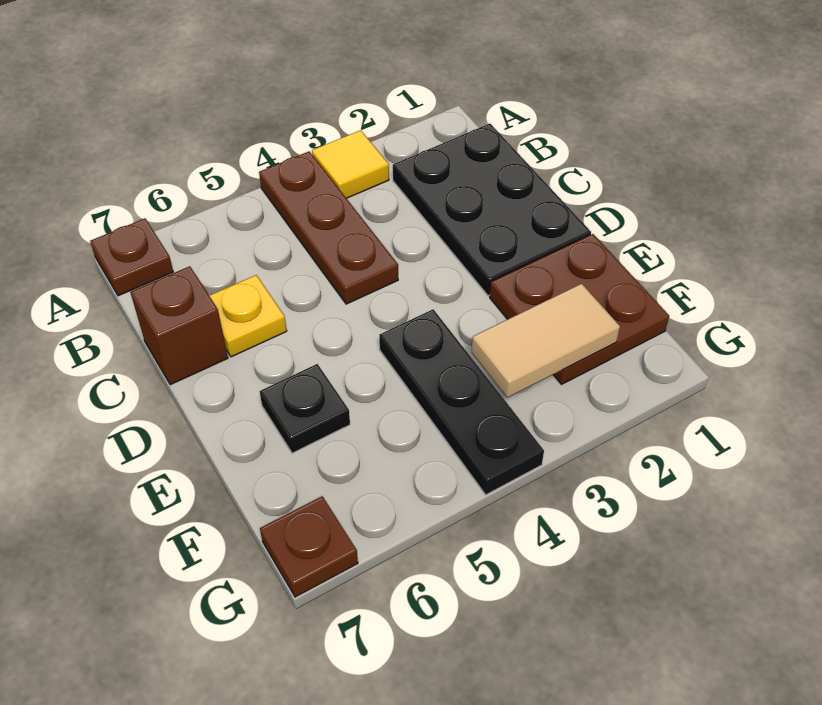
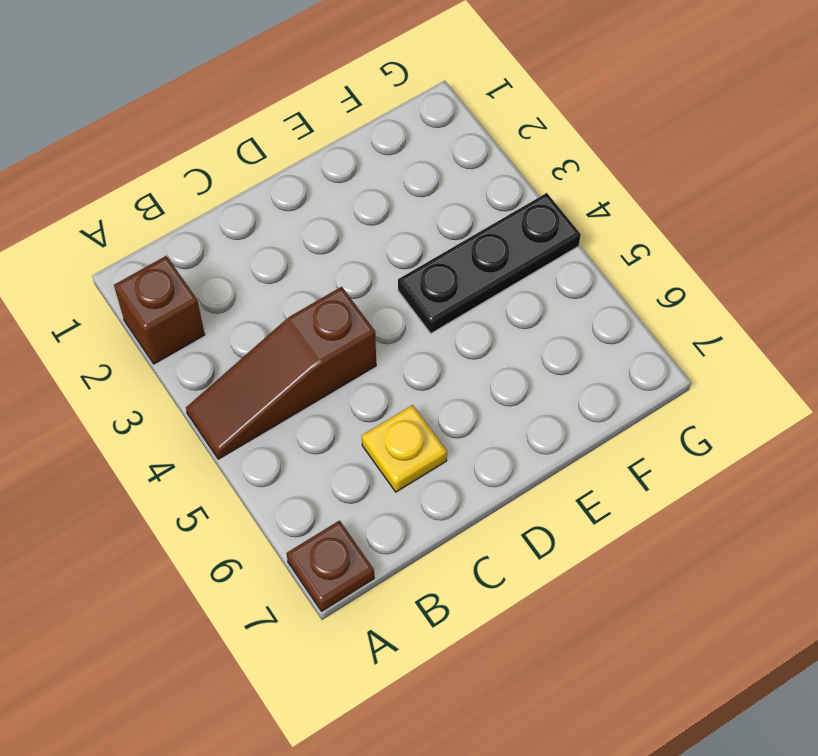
brown brick A2 level 1 -> brown brick C7 level 1
brown slope A4:C4 level 1 top C -> brown plate A4:C4 level 1
none -> yellow tile A3 level 1
none -> black plate B1:D2 level 1

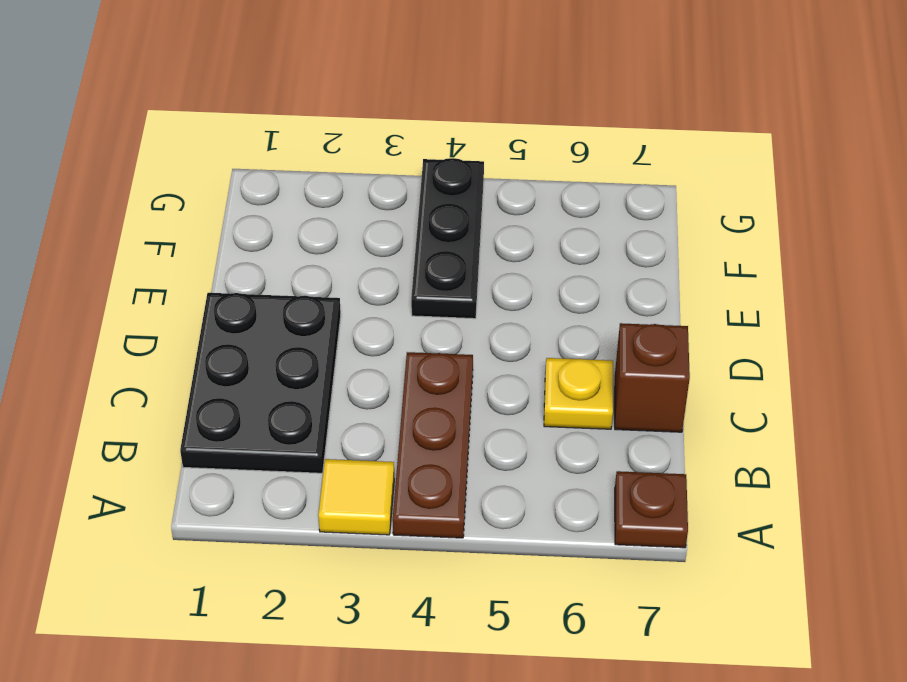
none -> brown plate E1:F2 level 1
none -> black plate E6 level 1

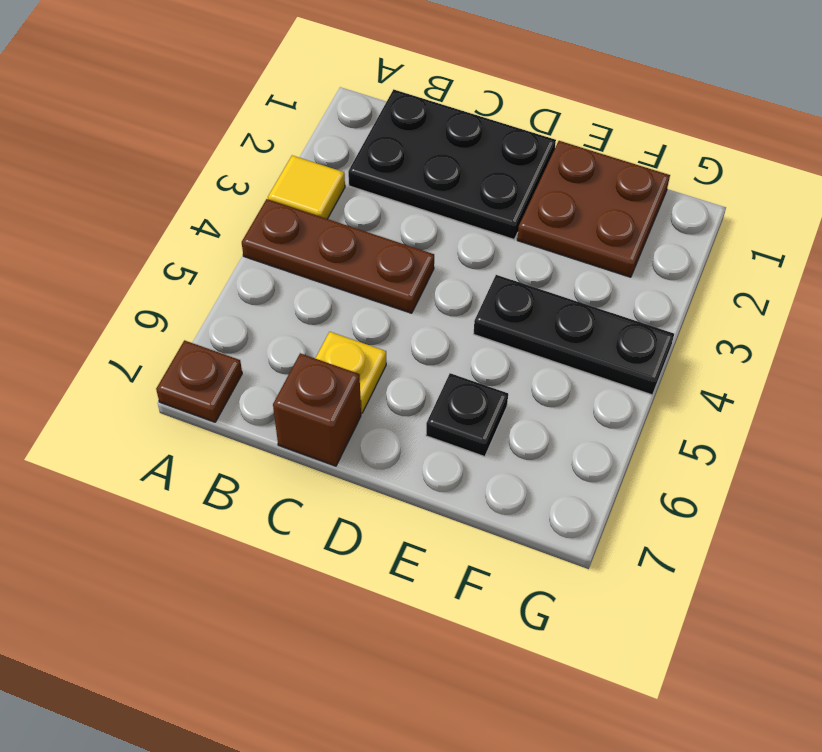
none -> brown plate G7 level 1
none -> tan tile F2:F3 level 2

